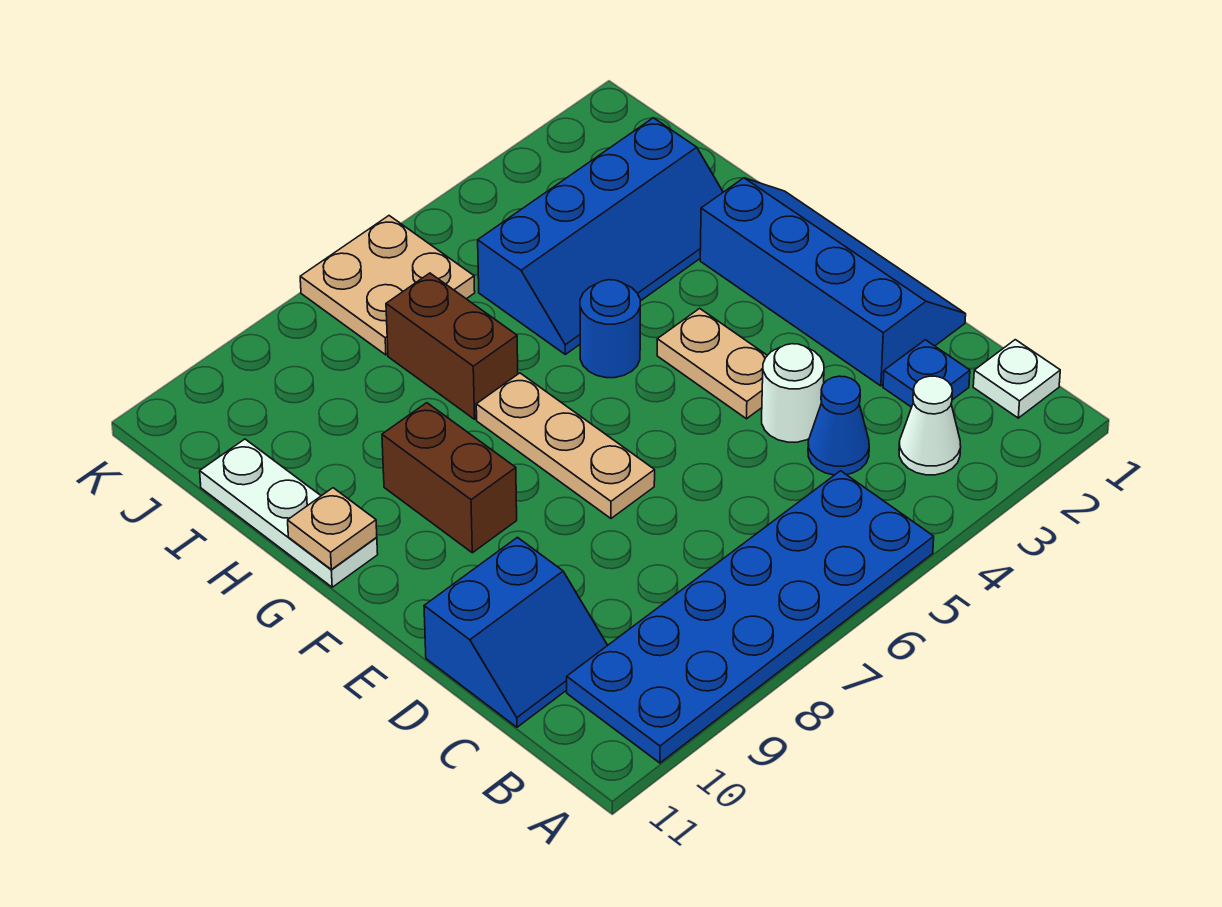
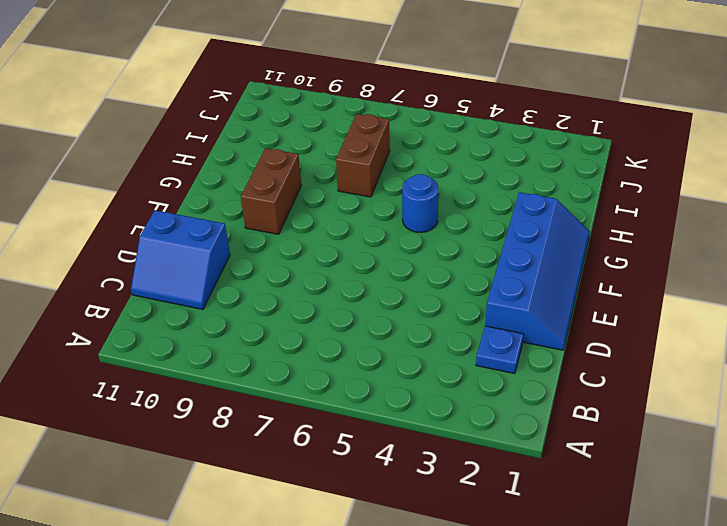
none -> blue plate A5:B10 level 1
none -> white plate B1 level 1
none -> white cone B3 level 1

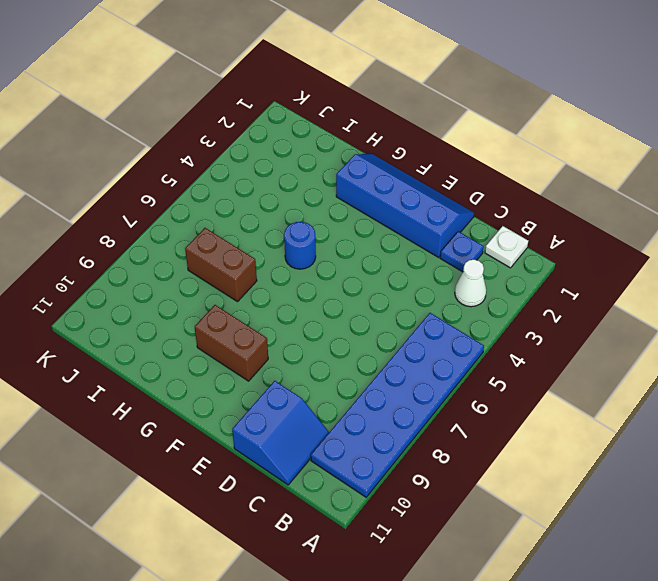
none -> blue cone C4 level 1
none -> white round brick D4 level 1
none -> tan plate E4:F4 level 1

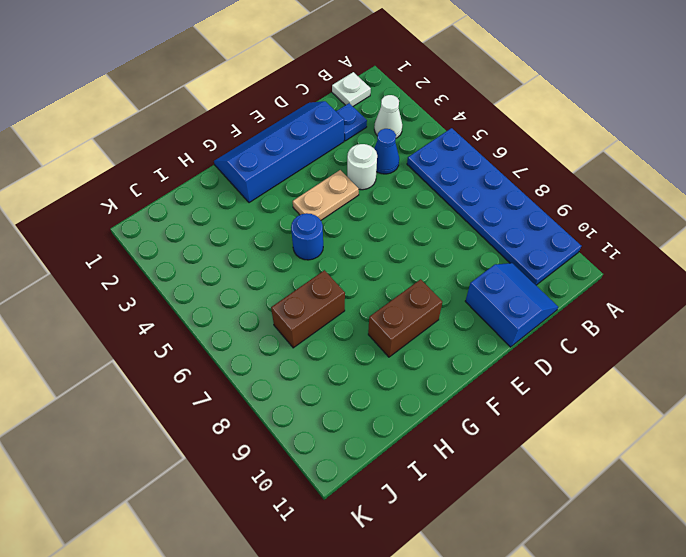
none -> tan plate E7:G7 level 1
none -> white plate G11:I11 level 1
none -> blue slope H2:I5 level 1 top I

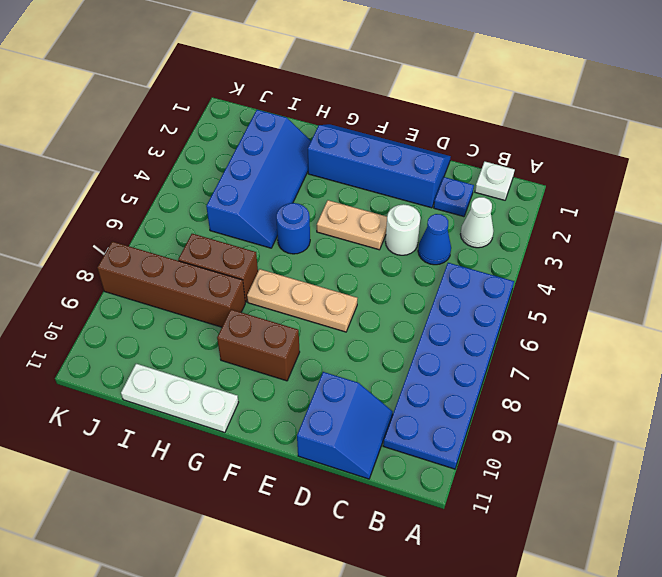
brown brick H8:K8 level 1 -> none
none -> tan plate J6:K7 level 1
none -> tan plate G11 level 2

